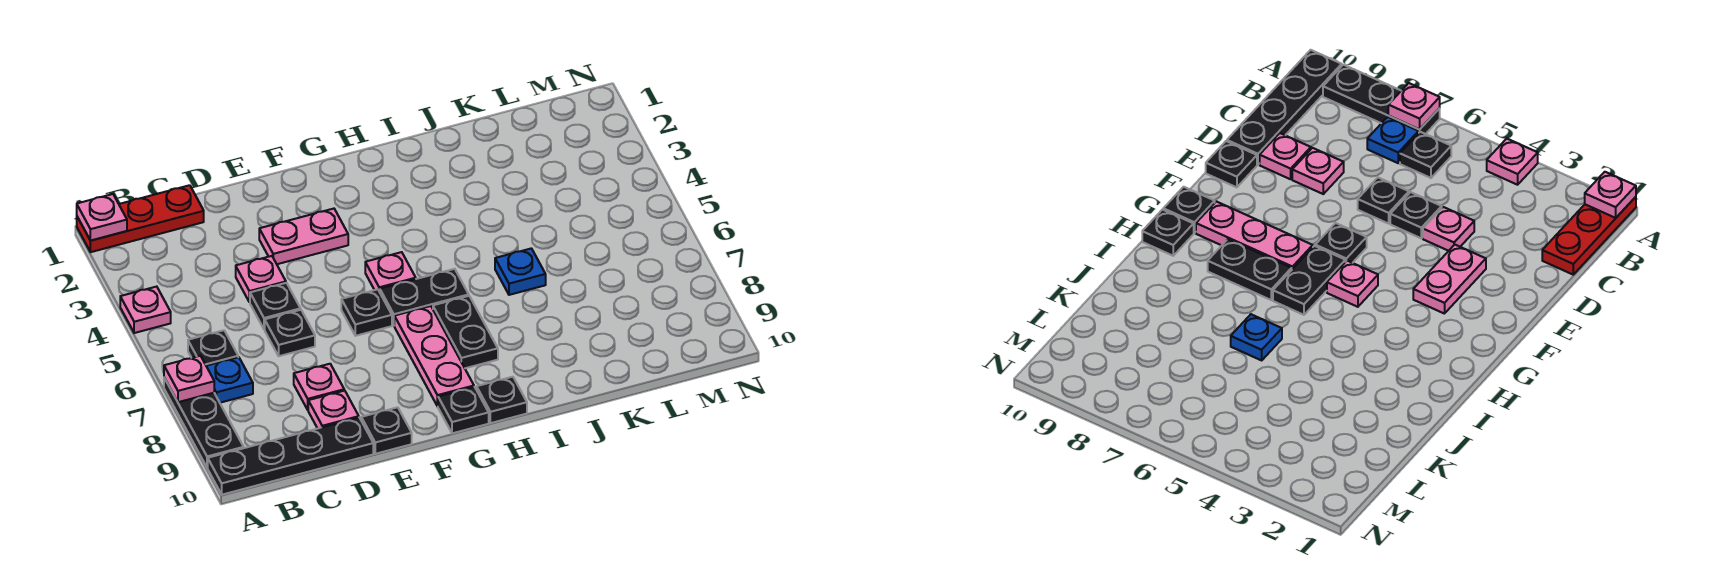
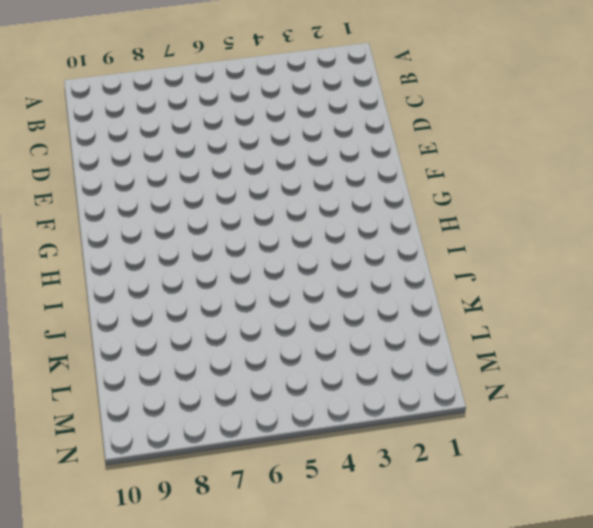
none -> red plate A1:C1 level 1
none -> pink plate A4 level 1
none -> black plate A7:A9 level 1

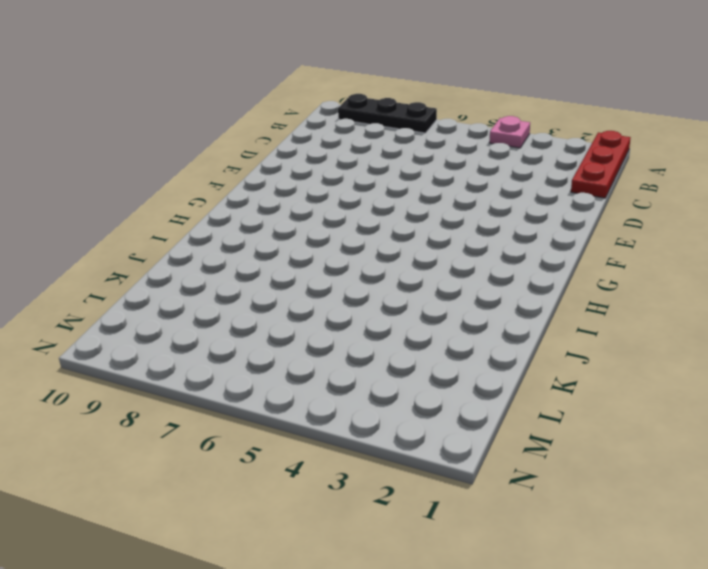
none -> black plate A10:D10 level 1
none -> black plate B6 level 1
none -> blue plate B7 level 1

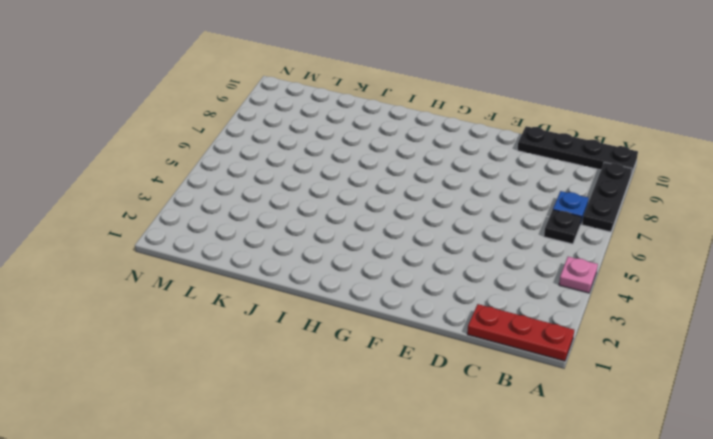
none -> pink plate D4 level 1
none -> black plate D5 level 1
none -> black plate D6 level 1

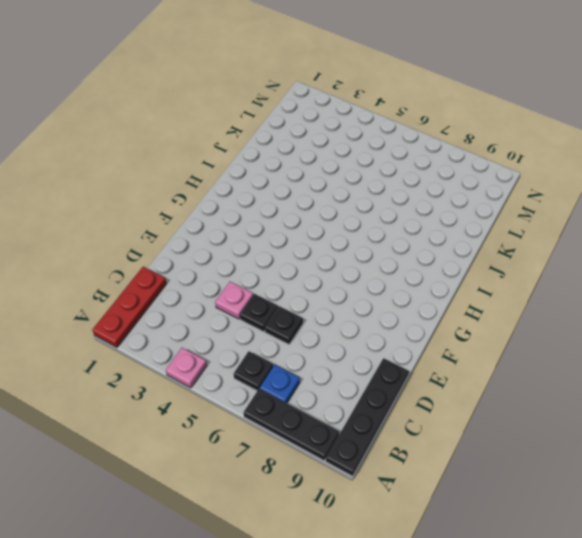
none -> pink plate D8 level 1
none -> pink plate D9 level 1
none -> pink plate E3:F3 level 1

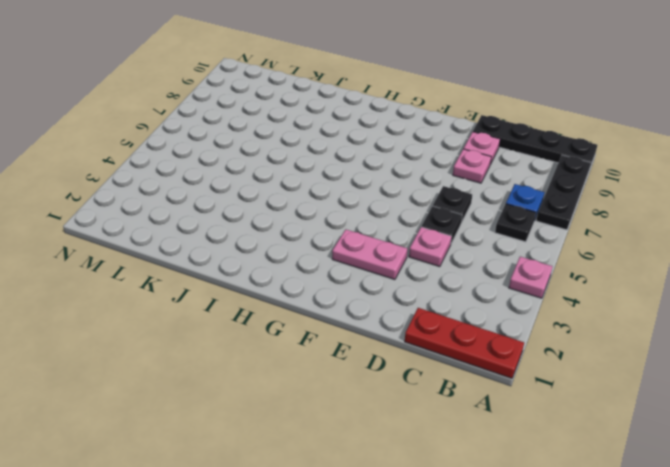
none -> black plate E10 level 1
none -> black plate F6 level 1
none -> pink plate G5 level 1

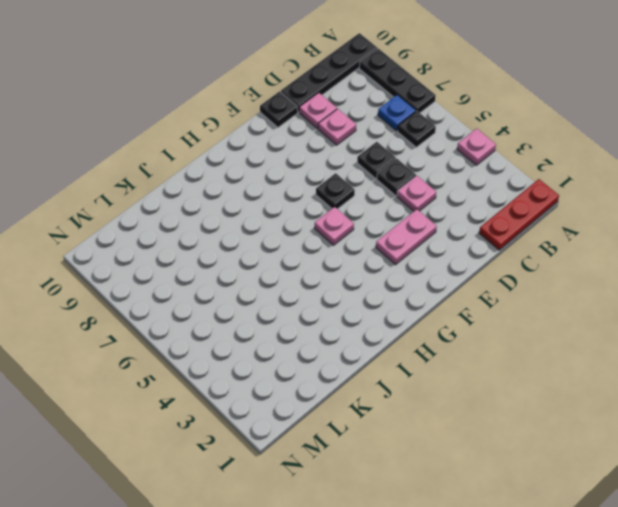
none -> black plate G6:H6 level 1
none -> pink plate G7:G9 level 1
none -> black plate G10 level 1

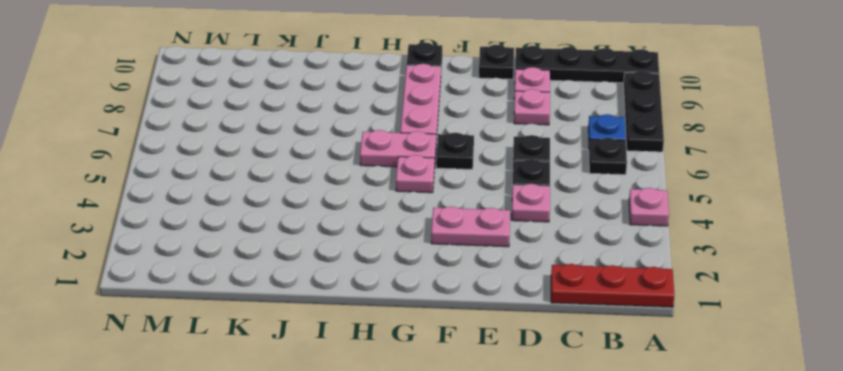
pink plate G6:H6 level 1 -> black plate G6:H6 level 1
none -> black plate H7:H8 level 1
none -> black plate H10 level 1
none -> blue plate J6 level 1

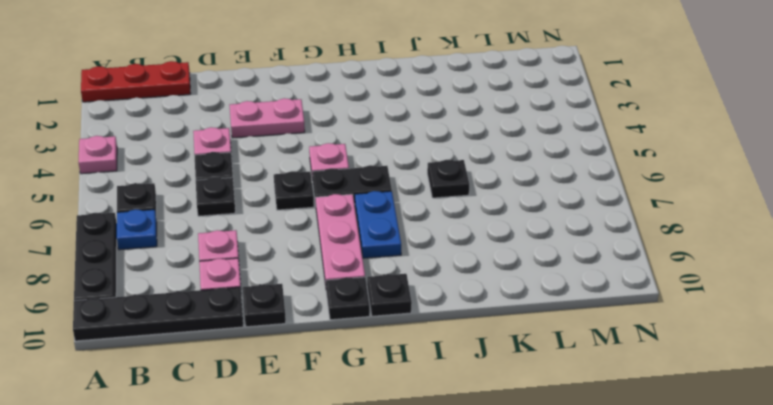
blue plate H7:H8 level 1 -> black plate H7:H8 level 1
black plate J6 level 1 -> blue plate J6 level 1
none -> pink plate A1 level 2
none -> pink plate A7 level 2

